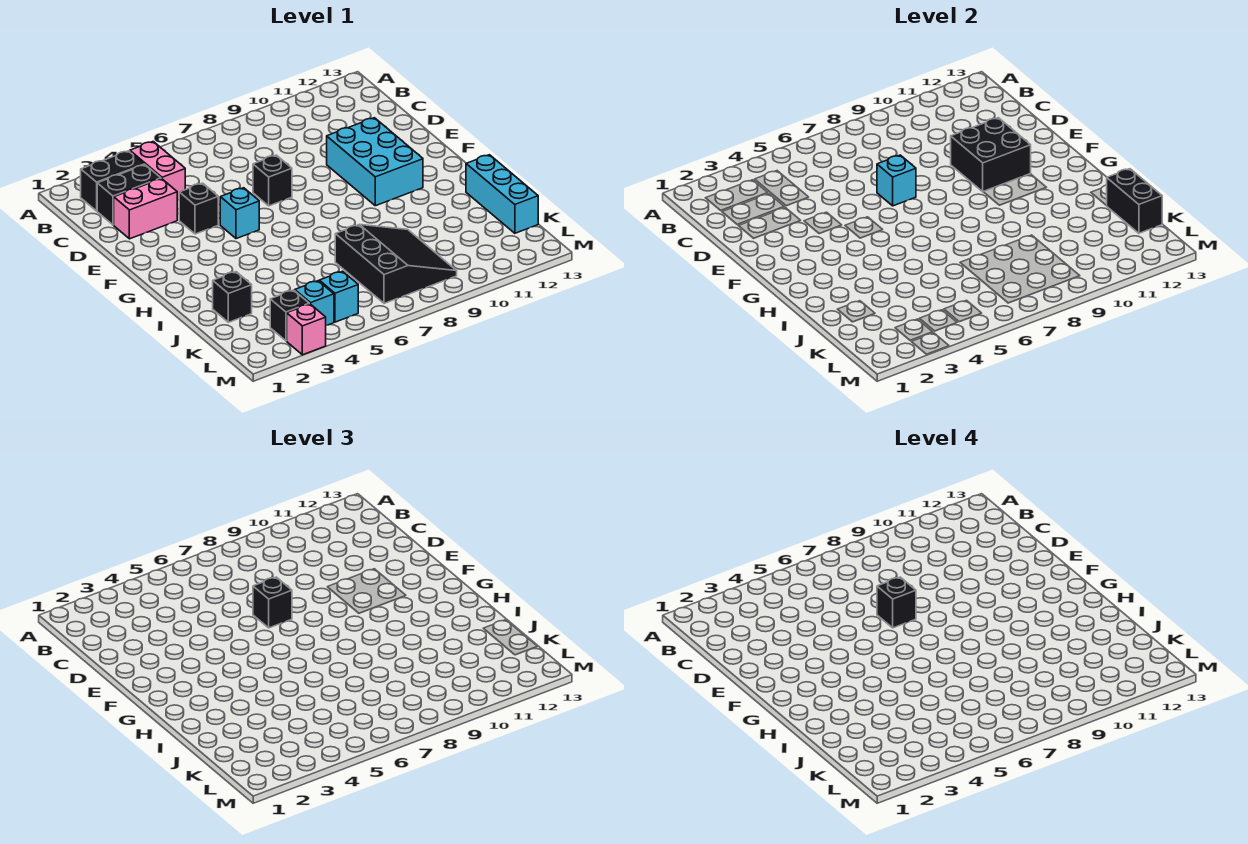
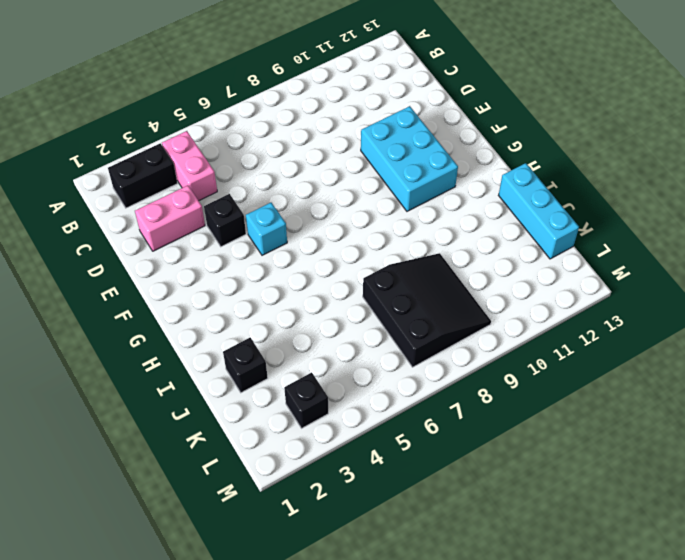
none -> black brick C2:C3 level 1
none -> black brick E7 level 1
none -> cyan brick L4 level 1

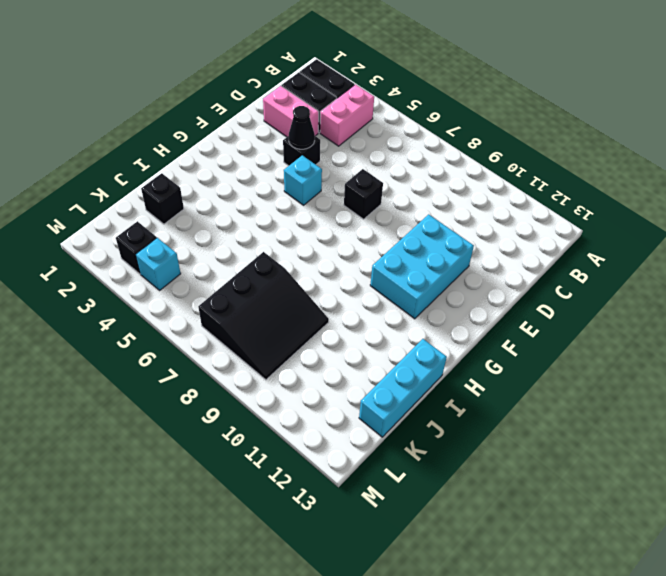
black cone E4 level 2 -> none
none -> cyan brick L5 level 1
none -> pink brick M3 level 1
none -> cyan brick E7 level 2

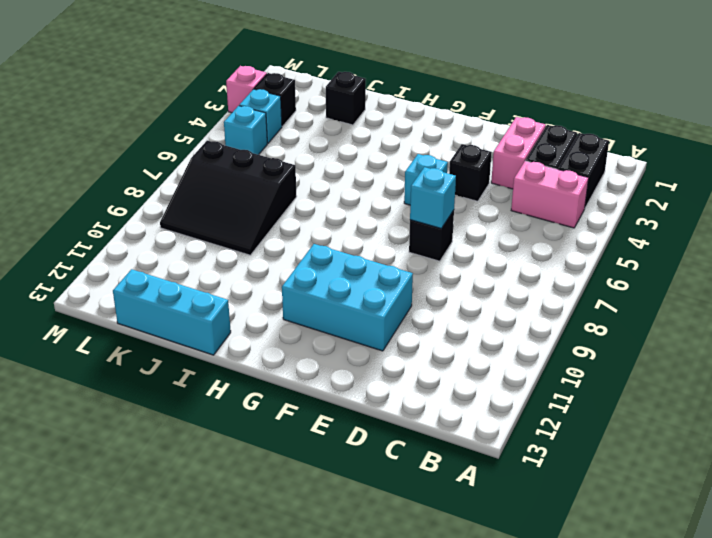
none -> black brick E10:F11 level 2
none -> black brick J13:K13 level 2
none -> black brick E7 level 3

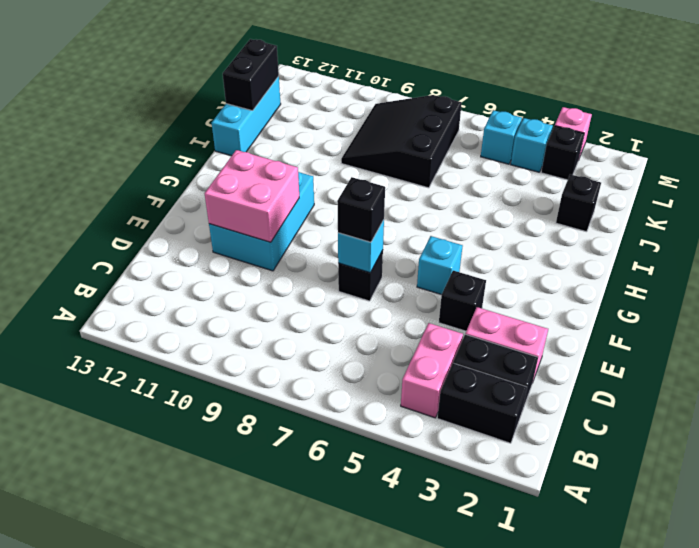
pink brick E10:F11 level 2 -> black brick E10:F11 level 2
none -> black brick E7 level 4

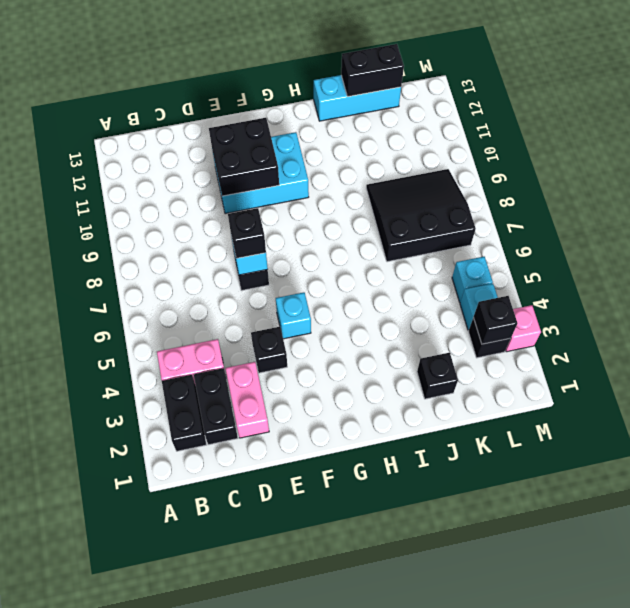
black brick L3 level 2 -> black brick E7 level 4

